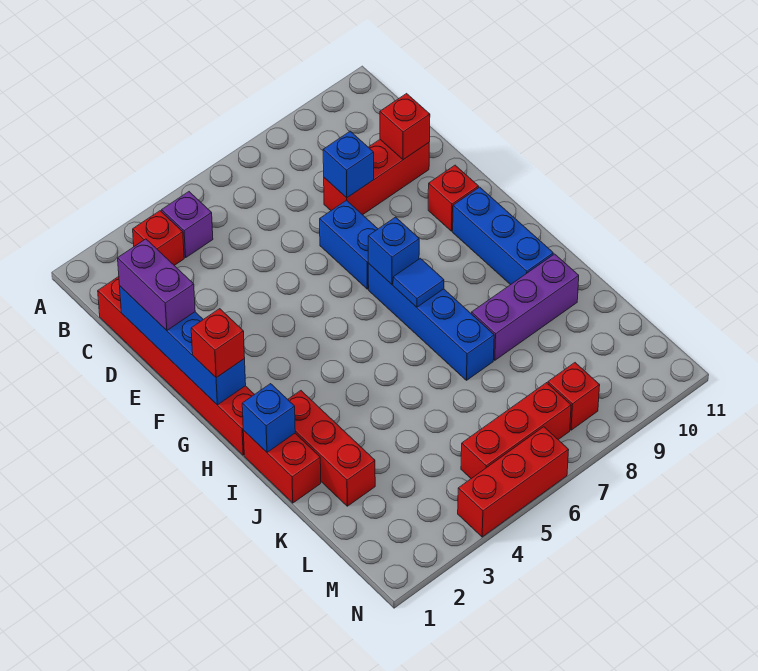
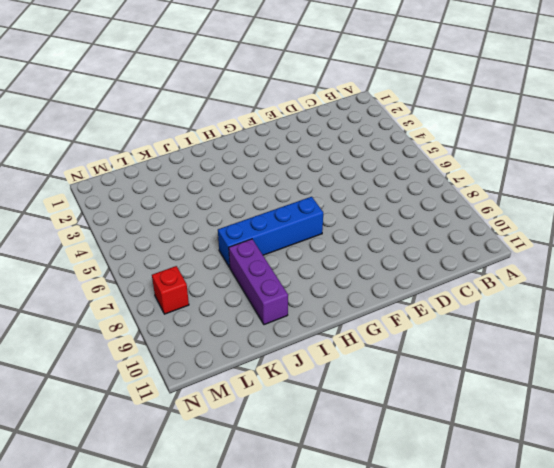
none -> red brick B3 level 1
none -> purple brick B4 level 1
none -> red brick C1:H1 level 1

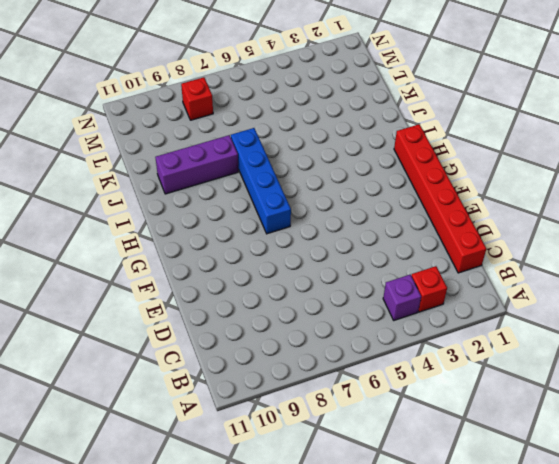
none -> red brick D8:D10 level 1
none -> blue brick E7:F7 level 1
none -> red brick F10 level 1

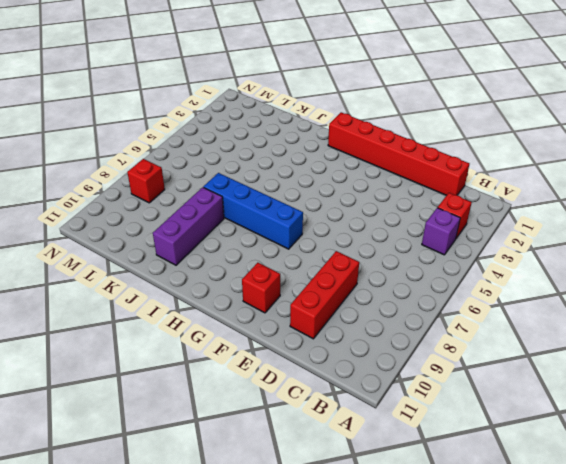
none -> blue brick E7:F7 level 1
none -> blue brick G10:I10 level 1
none -> red brick I1:J1 level 1

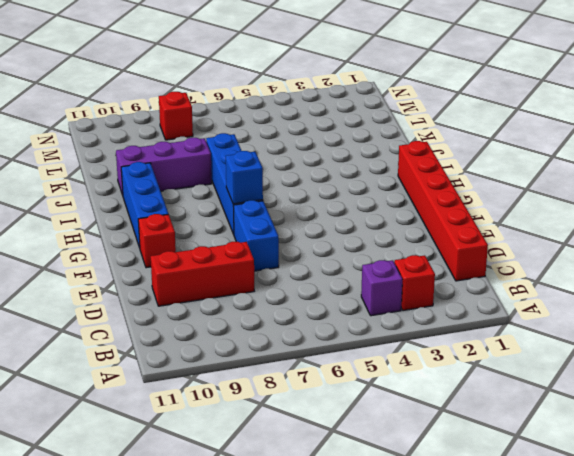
none -> red brick I1:J1 level 1
none -> red brick I2:K2 level 1
none -> red brick M5:M7 level 1

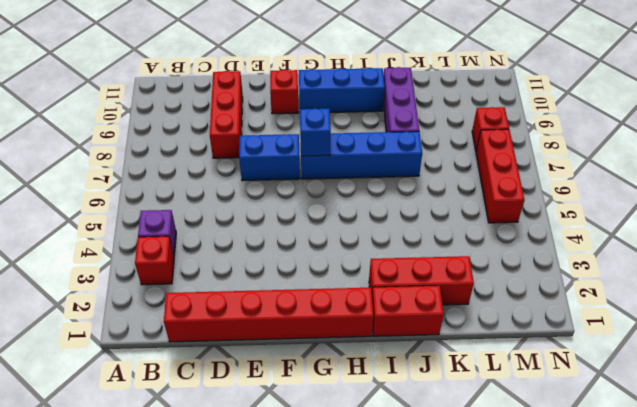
none -> red brick N4:N6 level 1
none -> blue brick D1:G1 level 2
none -> blue brick D8 level 2

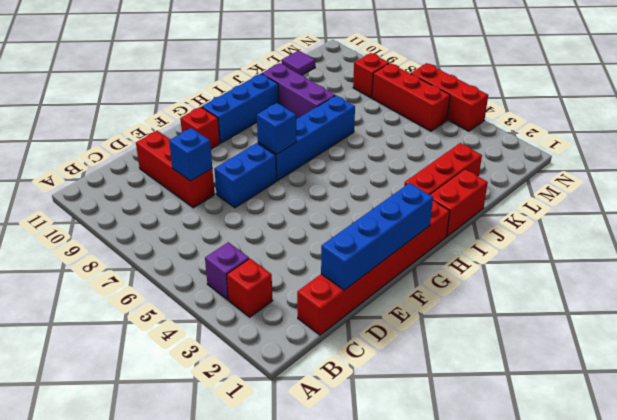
purple tile L11 level 1 -> none
none -> red brick D10 level 2
none -> blue tile H7 level 2
none -> blue brick I1 level 2

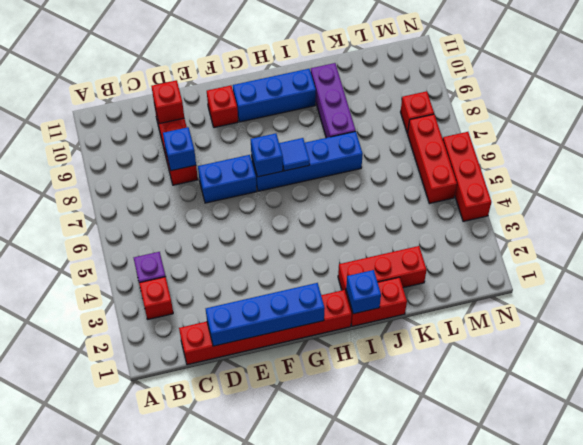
none -> purple brick D1:E1 level 3
none -> red brick G1 level 3

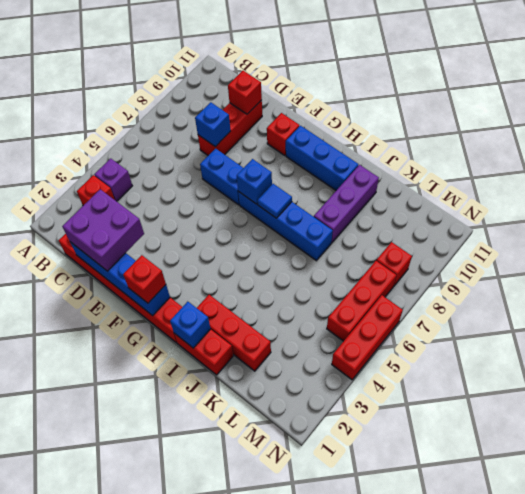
purple brick D1:E2 level 3 -> purple brick D1:E1 level 3

